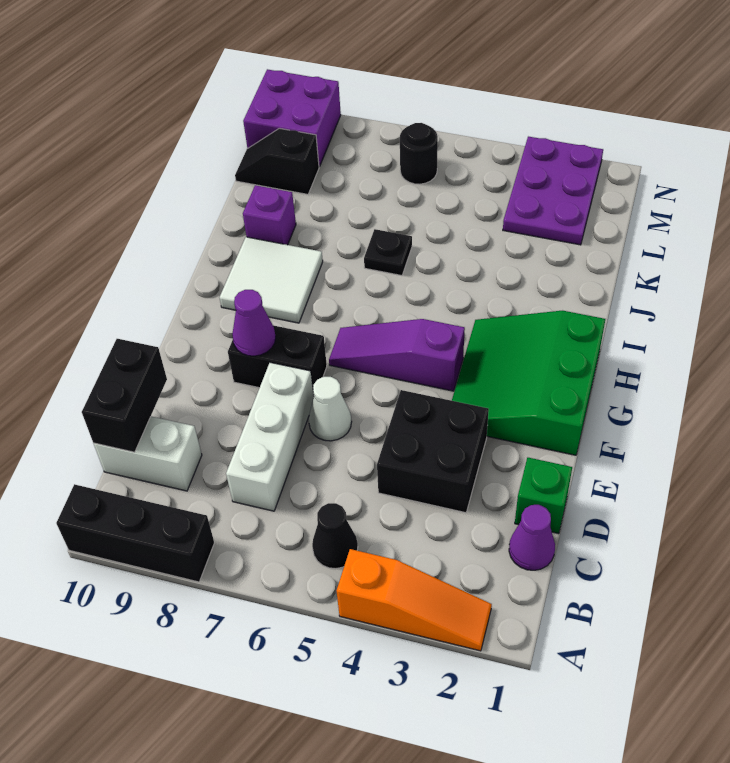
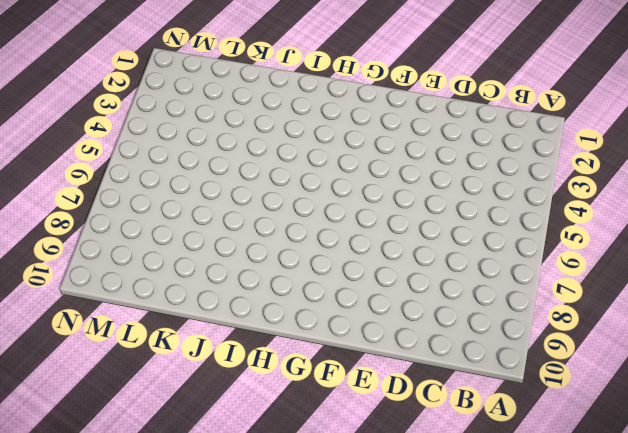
none -> orange slope A2:A4 level 1 top 4
none -> black brick A8:A10 level 1
none -> black cone B5 level 1

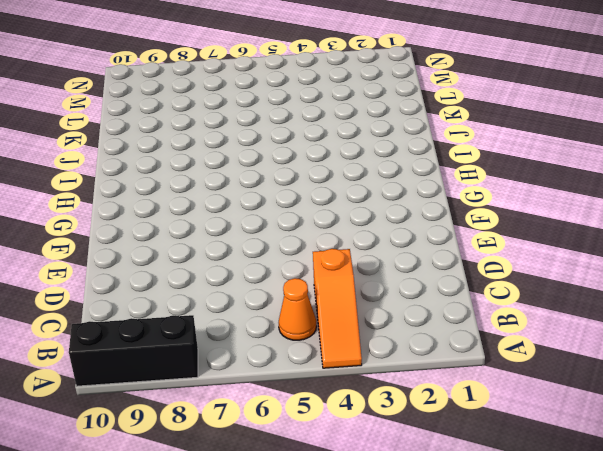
orange slope A4:C4 level 1 top C -> orange slope A2:A4 level 1 top 4
orange cone B5 level 1 -> black cone B5 level 1
none -> purple cone C1 level 1
none -> white brick C7:E7 level 1
none -> white brick C9:C10 level 1

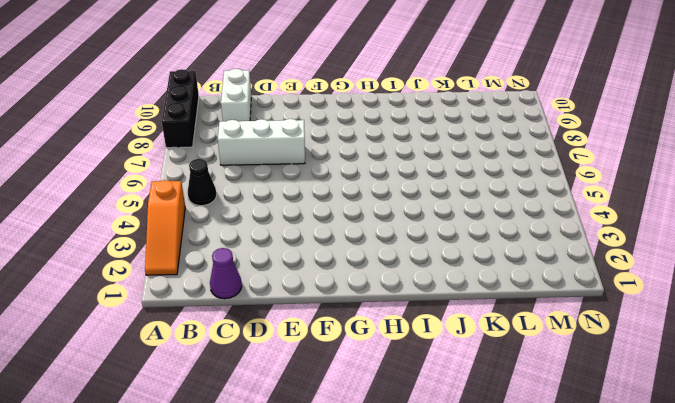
none -> green brick D1 level 1
none -> black brick D3:E4 level 1
none -> white cone E6 level 1

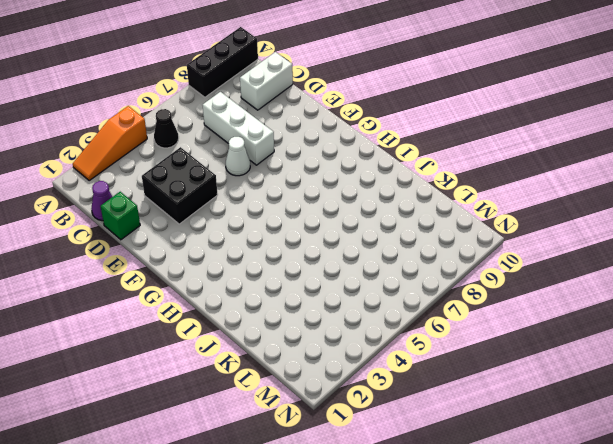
none -> green slope F1:H3 level 1 top 1
none -> black brick F7:F8 level 1
none -> purple slope G4:G6 level 1 top 4

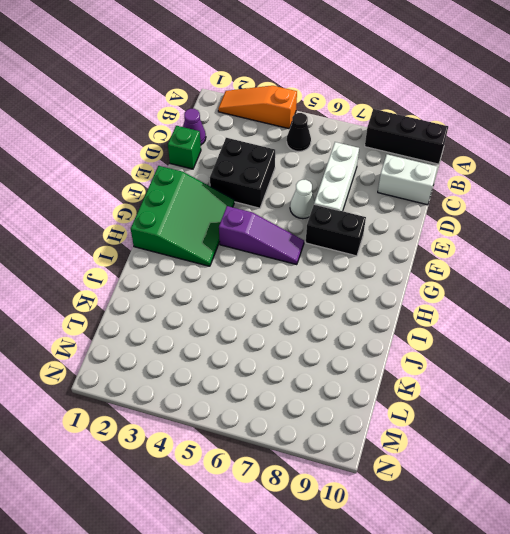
none -> white tile H8:I9 level 1
none -> black plate J6 level 1
none -> purple brick J9 level 1

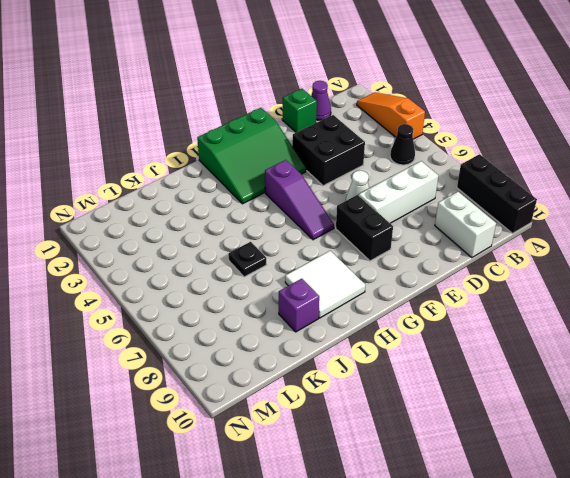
none -> purple plate L2:N3 level 1
none -> black slope L9:L10 level 1 top 9
none -> black round brick M6 level 1

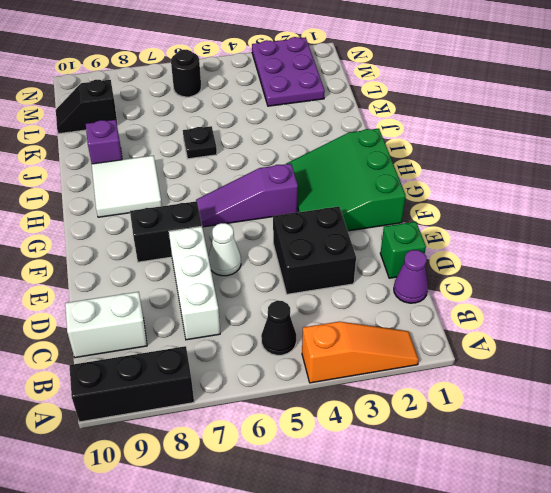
none -> purple brick M9:N10 level 1
none -> black brick C10:D10 level 2
none -> purple cone F8 level 2

